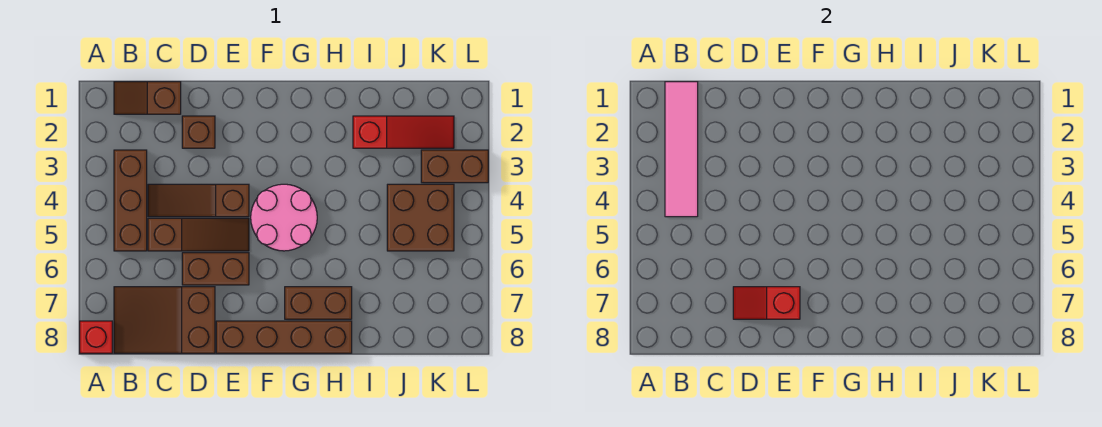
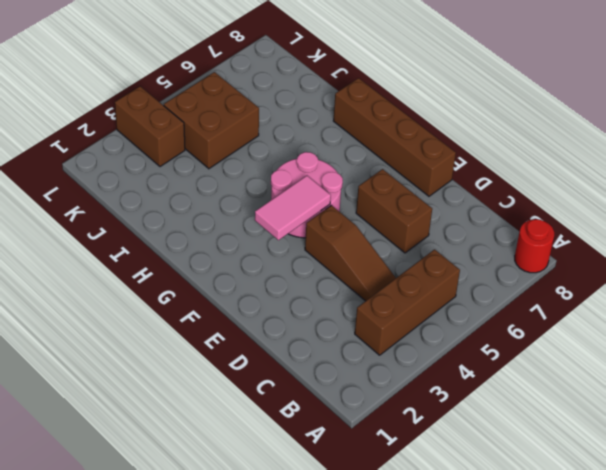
red round brick A8 level 1 -> red brick A8 level 1
pink tile F3:F4 level 2 -> none
none -> brown slope B1:C1 level 1 top C
none -> brown slope B7:D8 level 1 top D
none -> brown slope C5:E5 level 1 top C

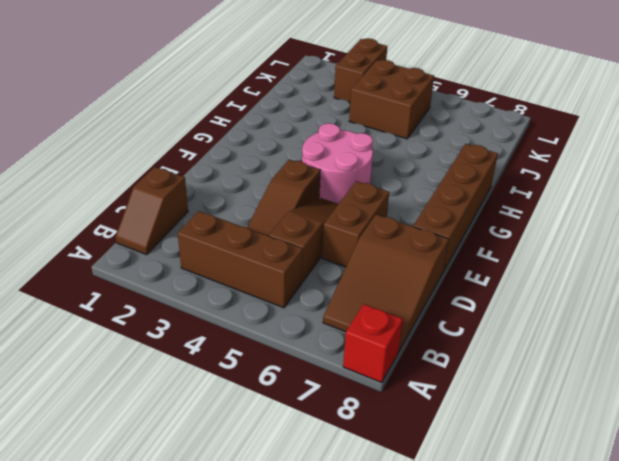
none -> brown brick D2 level 1
none -> brown brick G7:H7 level 1
none -> red slope I2:K2 level 1 top I

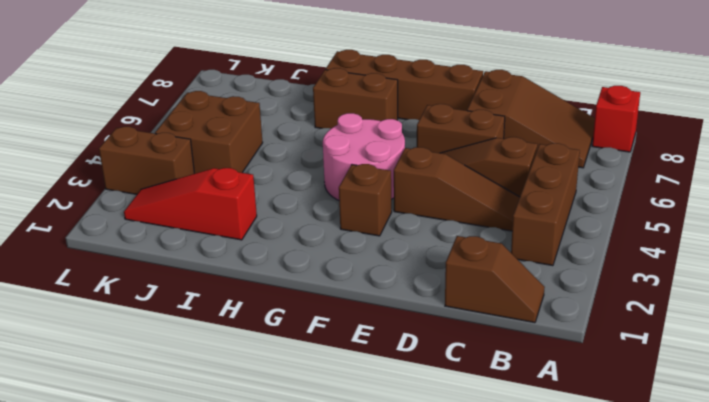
brown brick F3 level 1 -> brown brick D2 level 1
none -> pink tile B1:B4 level 2
none -> red slope D7:E7 level 2 top E

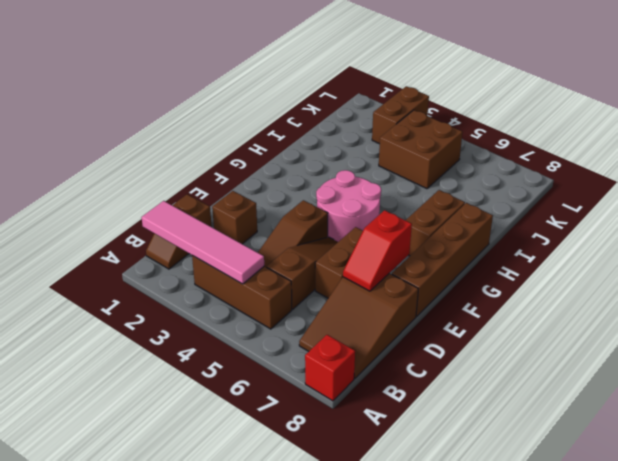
none -> red slope I2:K2 level 1 top I

